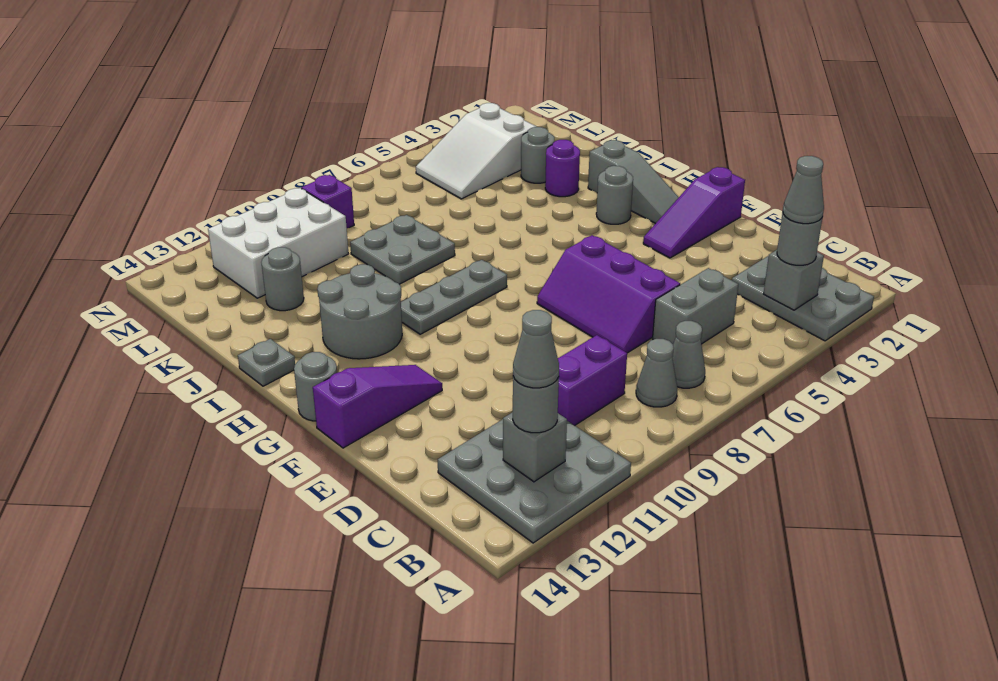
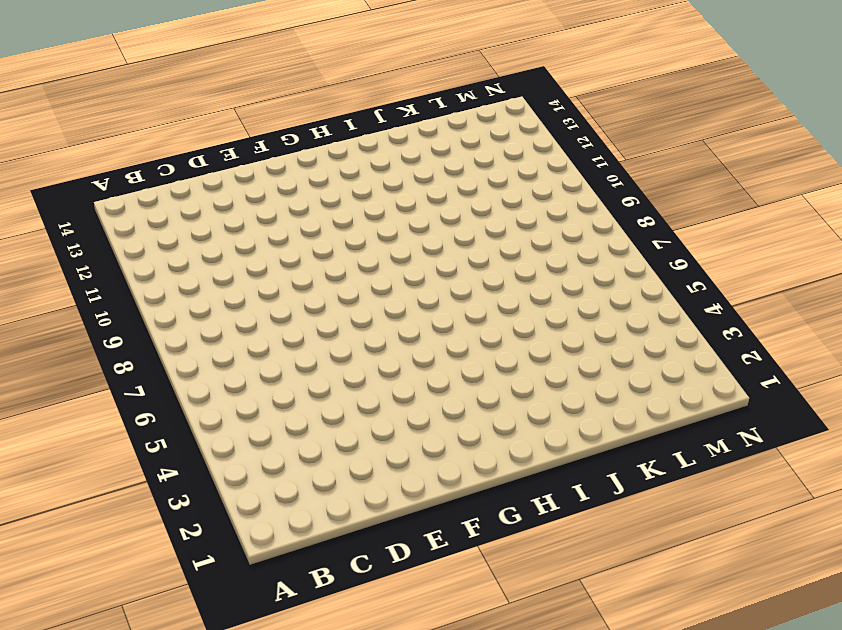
none -> grey plate A2:C3 level 1
none -> grey plate A11:C13 level 1
none -> grey cone B7 level 1

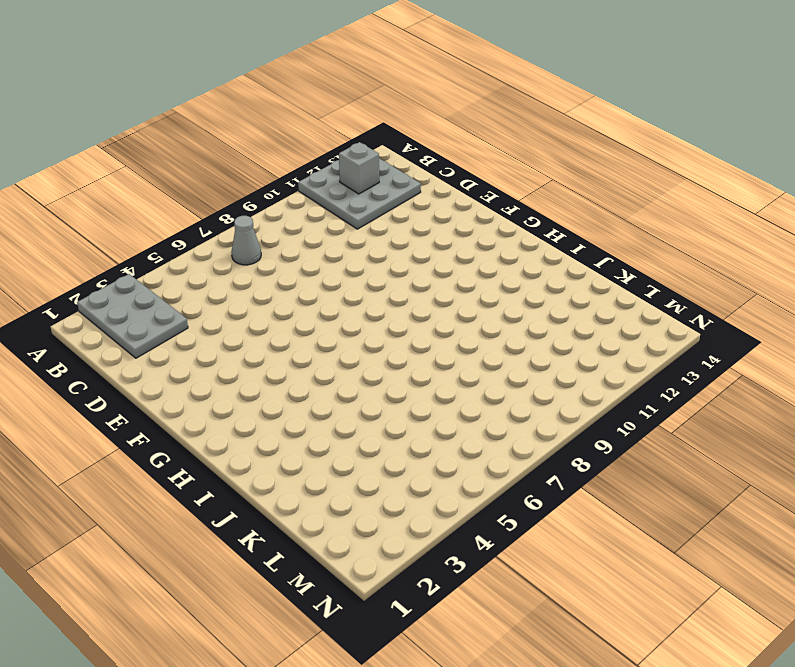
none -> grey cone B8 level 1
none -> grey brick C5:C6 level 1
none -> purple brick C9:C10 level 1

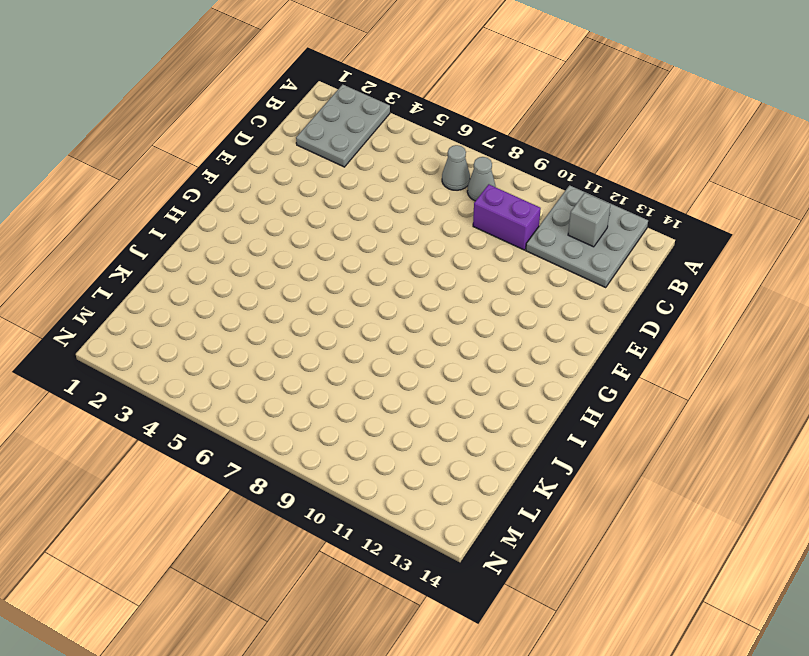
none -> grey brick C5:C6 level 1
none -> purple slope D6:F7 level 1 top 6
none -> purple slope F1:F3 level 1 top 1

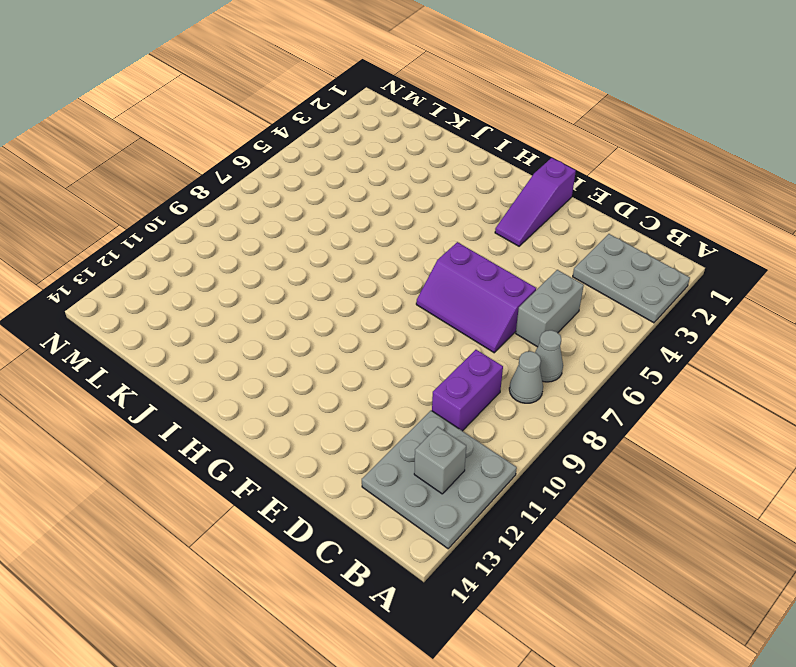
none -> purple slope F12:F14 level 1 top 14
none -> grey slope G2:I2 level 1 top I
none -> grey round brick G14 level 1

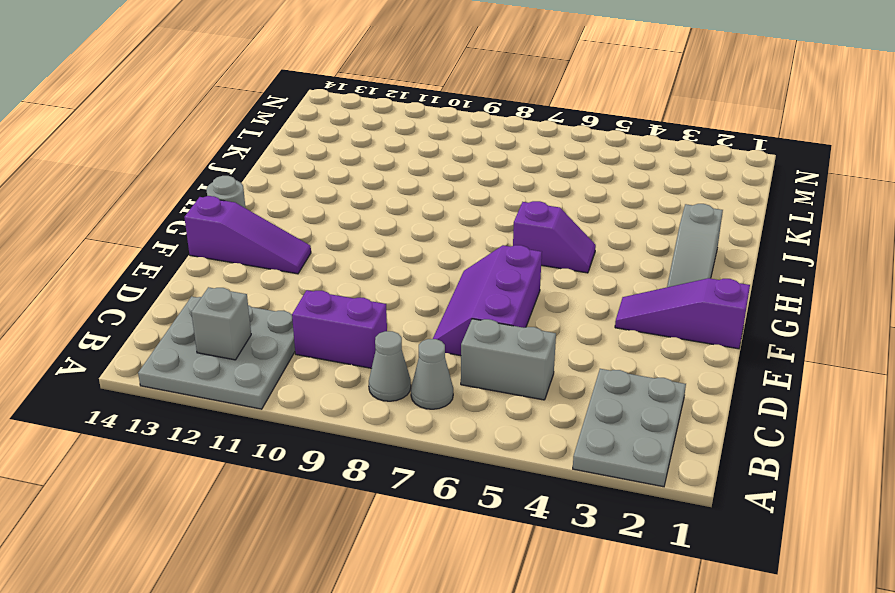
purple slope H5:H6 level 1 top 6 -> none
none -> grey round brick H3 level 1
none -> grey plate H8:H10 level 1
none -> grey round brick H11:I12 level 1

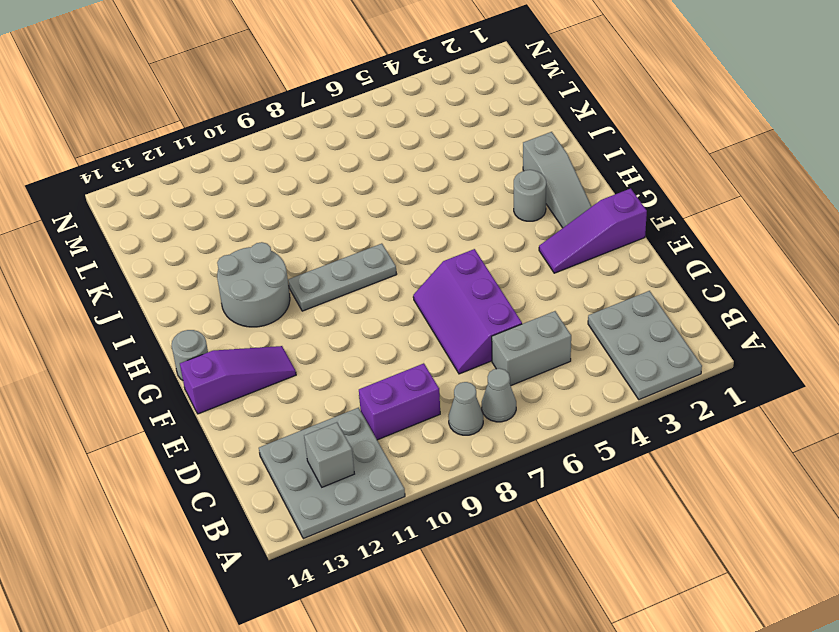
none -> grey plate I14 level 1
none -> purple round brick J3 level 1
none -> grey plate J8:K9 level 1

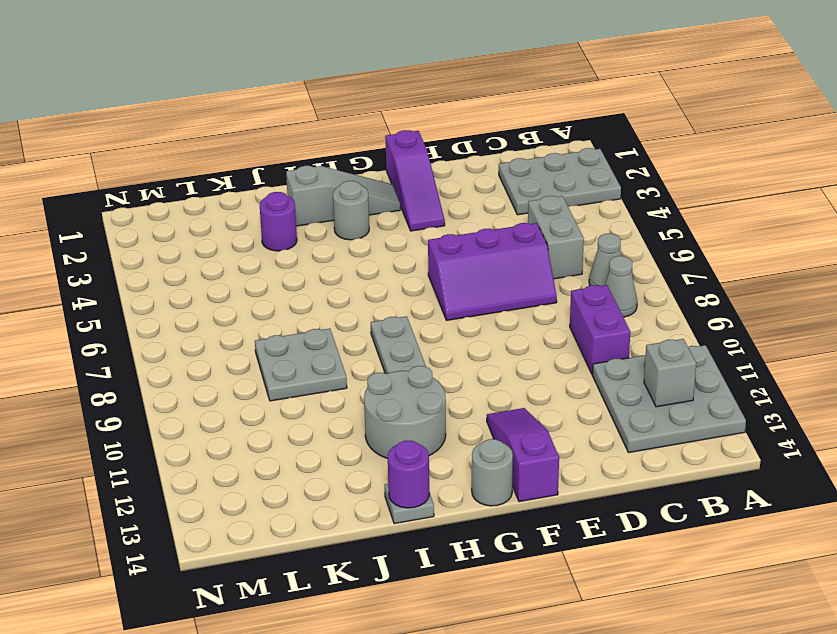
purple round brick I14 level 2 -> none
none -> grey round brick K3 level 1
none -> grey round brick K12 level 1
none -> white slope L3:M5 level 1 top 3

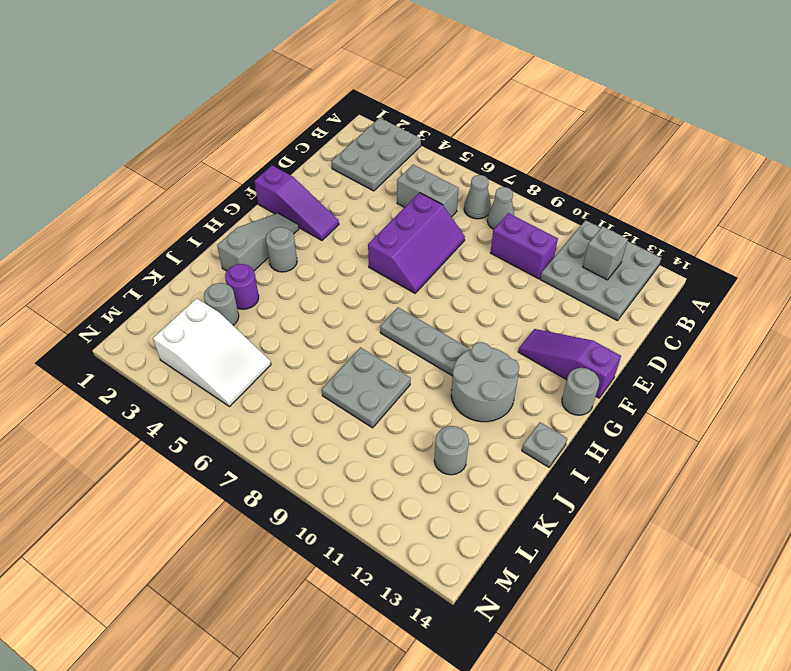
none -> white brick L10:M12 level 1
none -> purple brick M9 level 1
none -> grey brick B3 level 2

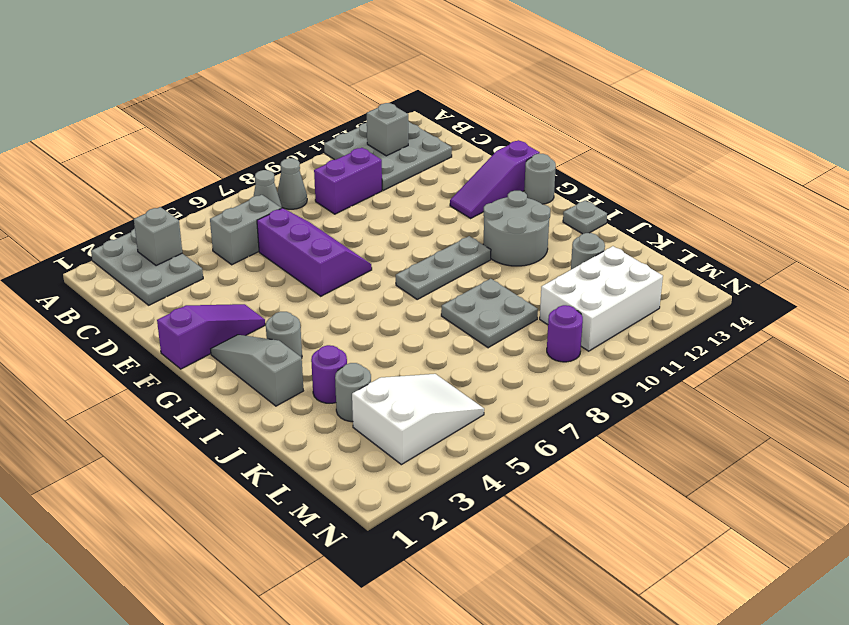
purple round brick M9 level 1 -> purple brick M9 level 1
none -> grey round brick B3 level 3
none -> grey round brick B12 level 3
none -> grey cone B3 level 4

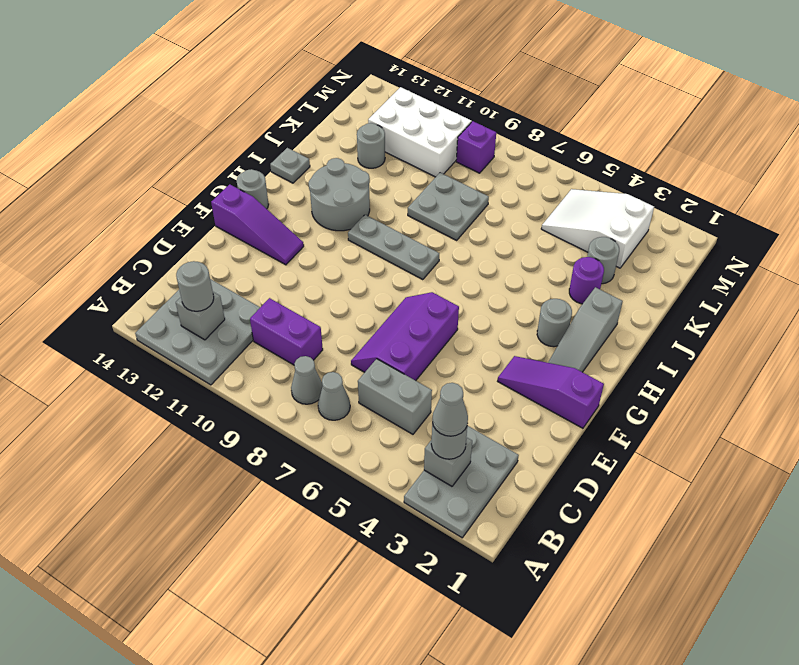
none -> grey cone B12 level 4

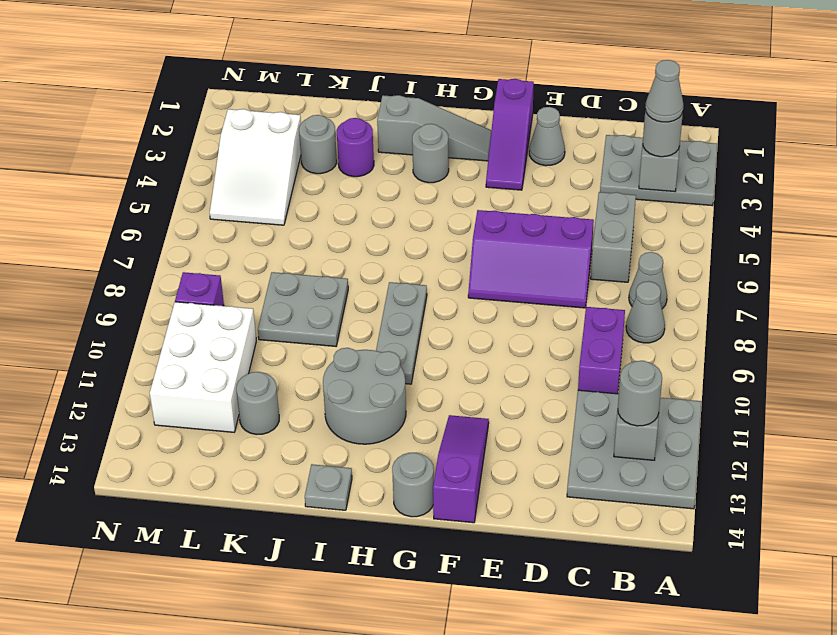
grey cone E2 level 1 -> grey cone B12 level 4

